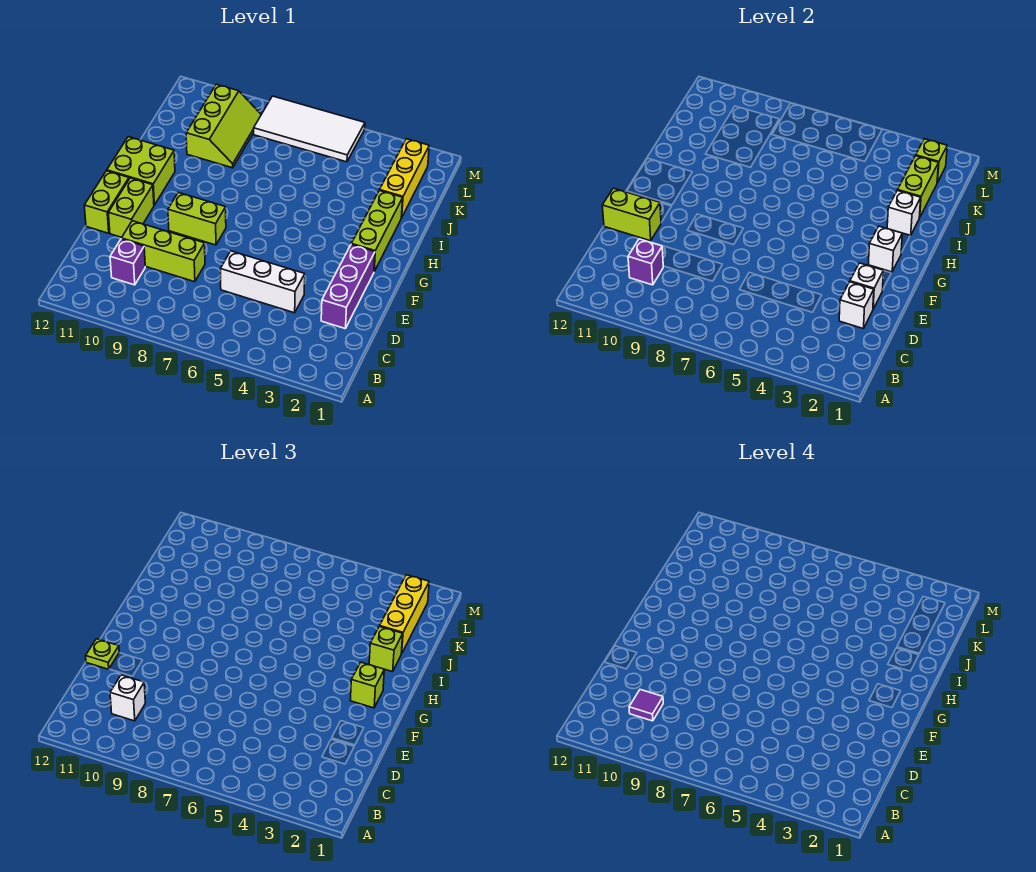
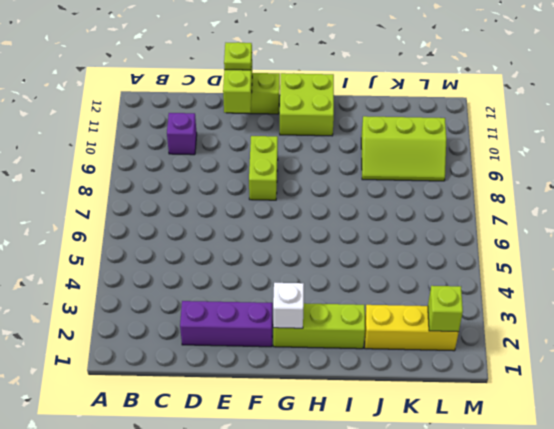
none -> white brick D4:D6 level 1
none -> lime brick D8:D10 level 1
none -> lime brick E11:F11 level 1

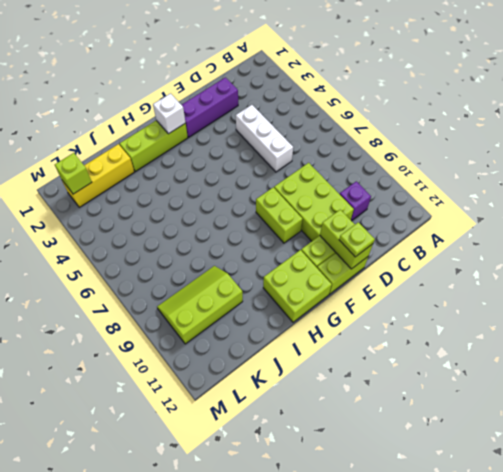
lime brick D8:E10 level 1 -> lime brick D8:D10 level 1
none -> white tile L5:M8 level 1
none -> purple brick C10 level 2
none -> white brick D2 level 2

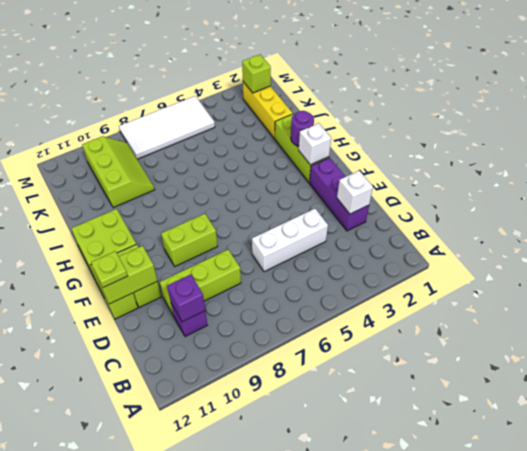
purple round brick H2 level 2 -> none
none -> white brick E2 level 2
none -> white brick I2 level 2
none -> lime brick J2:K2 level 2

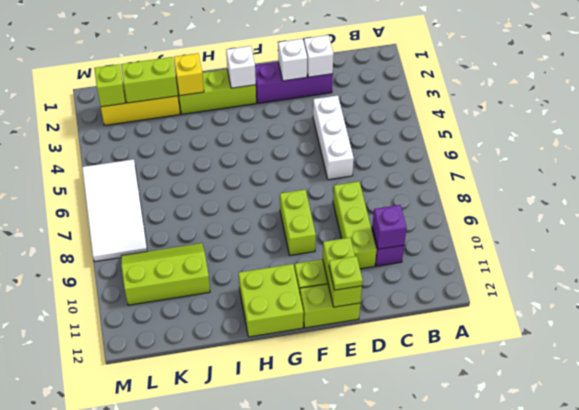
yellow brick I2 level 2 -> white brick I2 level 2
none -> white brick C10 level 3
none -> lime brick G2 level 3
none -> lime brick I2 level 3

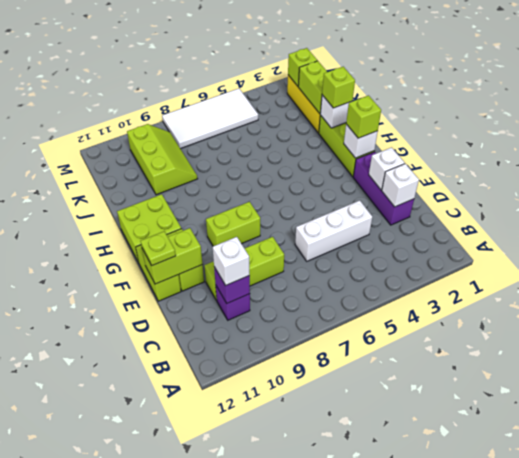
none -> yellow brick J2:L2 level 3
none -> purple tile C10 level 4

